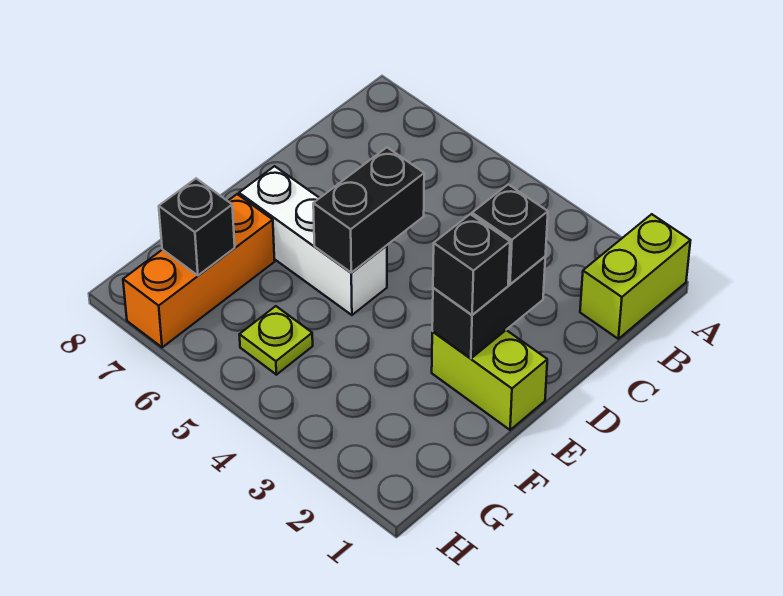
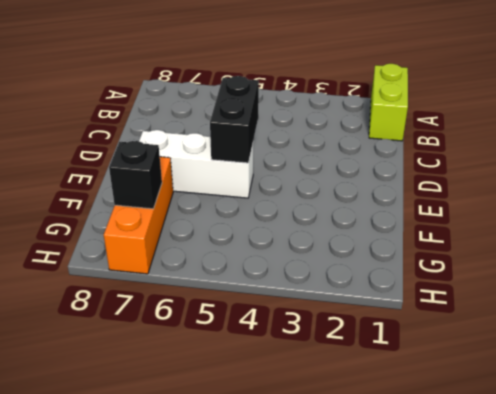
none -> lime brick E1:E2 level 1
none -> lime plate G5 level 1

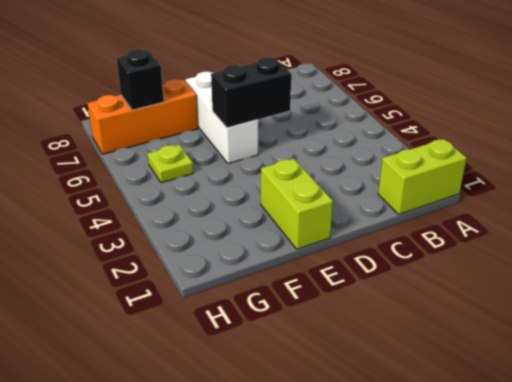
none -> black brick D2:E2 level 2
none -> black brick D2 level 3

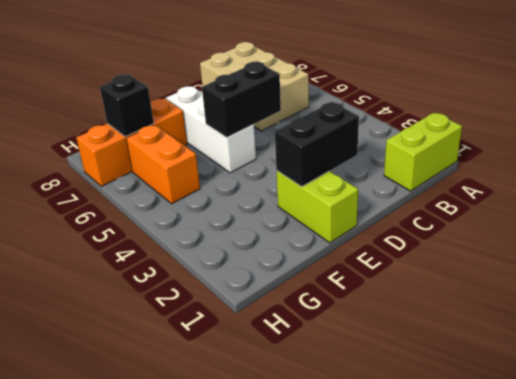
tan brick B6:C8 level 1 -> none
orange brick G5:G6 level 1 -> lime plate G5 level 1
none -> black brick D2 level 3
none -> black brick E2 level 3

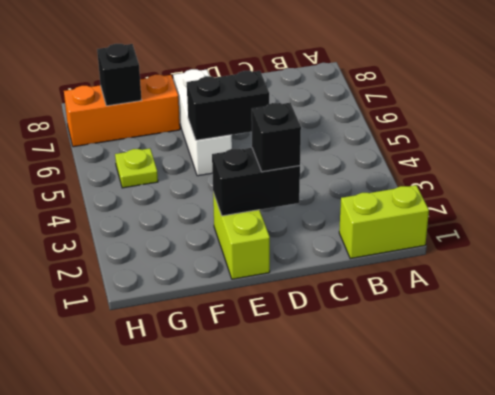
none -> black brick E2 level 3

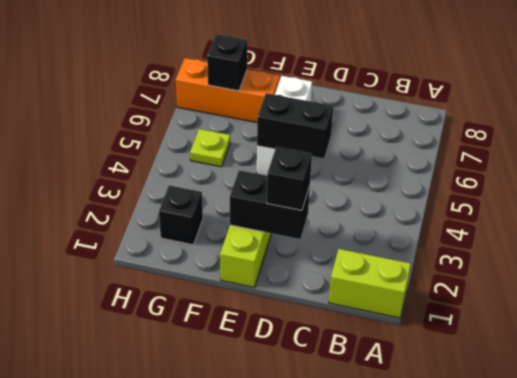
black brick G2 level 1 -> black brick E2 level 3

